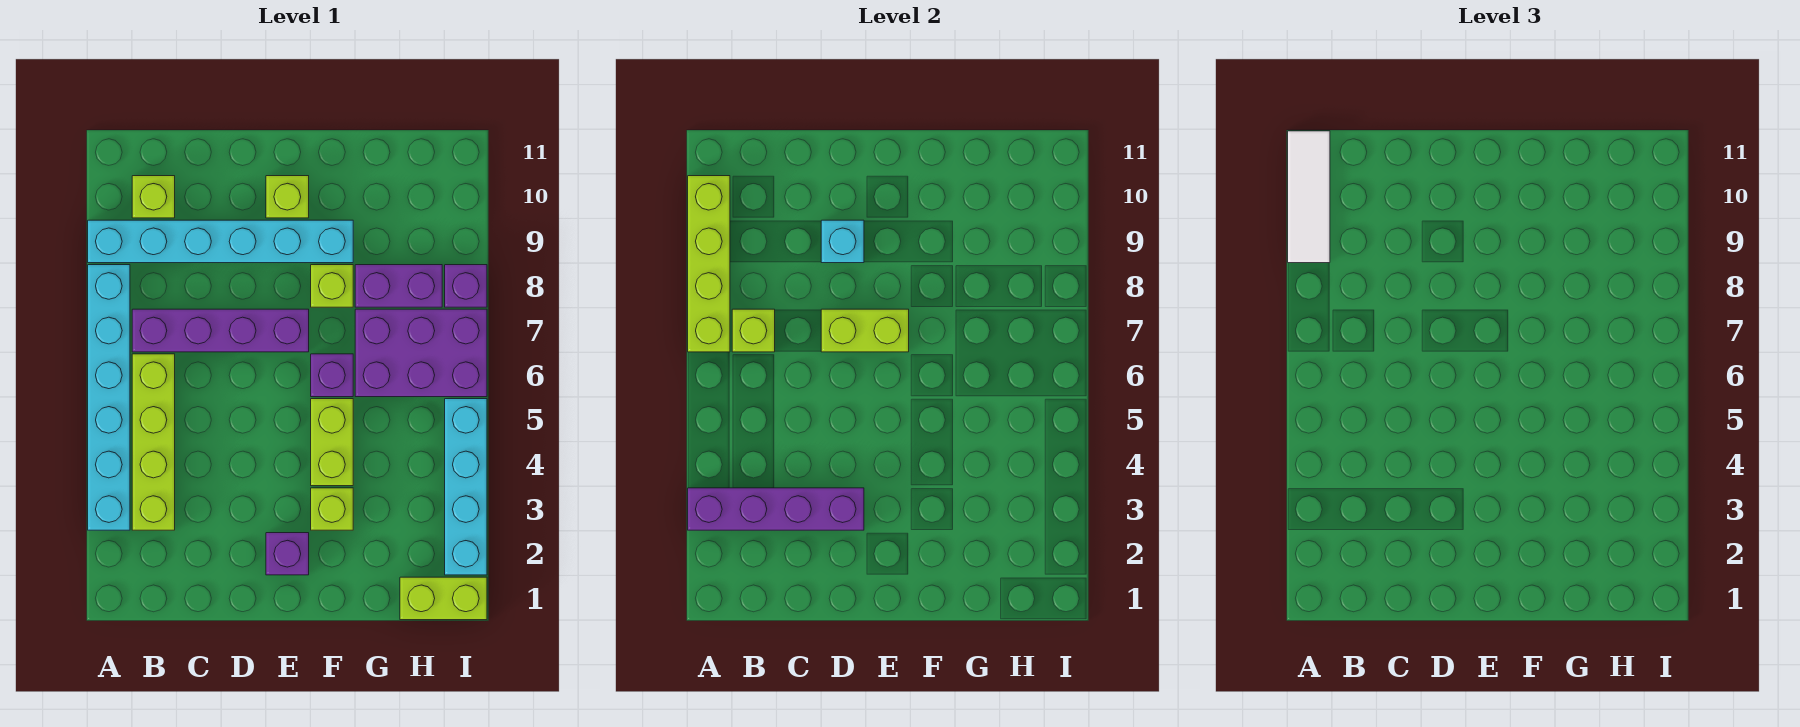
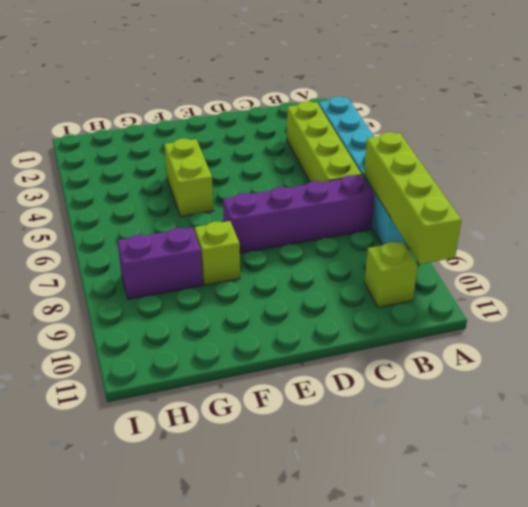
none -> cyan brick A9:F9 level 1
none -> purple brick E2 level 1
none -> lime brick E10 level 1

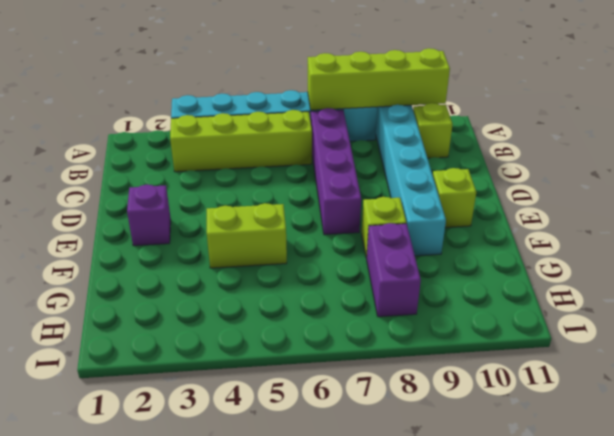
none -> lime brick F3 level 1
none -> purple brick F6 level 1
none -> purple brick G6:I7 level 1

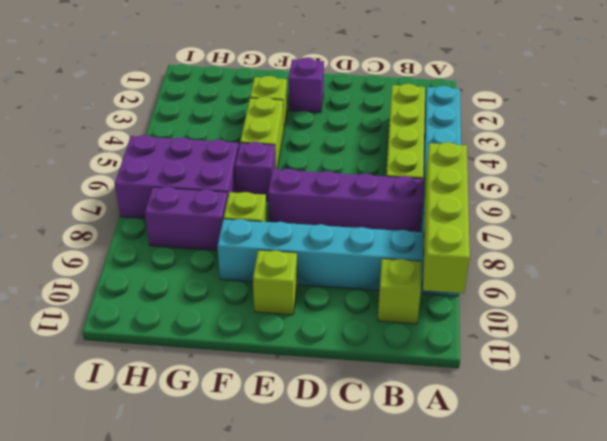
none -> lime brick H1:I1 level 1
none -> cyan brick I2:I5 level 1
none -> purple brick I8 level 1

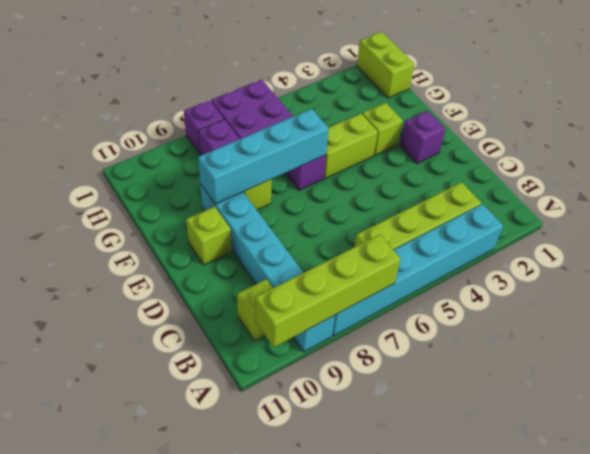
cyan brick F6:F9 level 2 -> cyan brick I2:I5 level 1
none -> purple brick B7:E7 level 1
none -> purple brick A3:D3 level 2
none -> lime brick B7 level 2

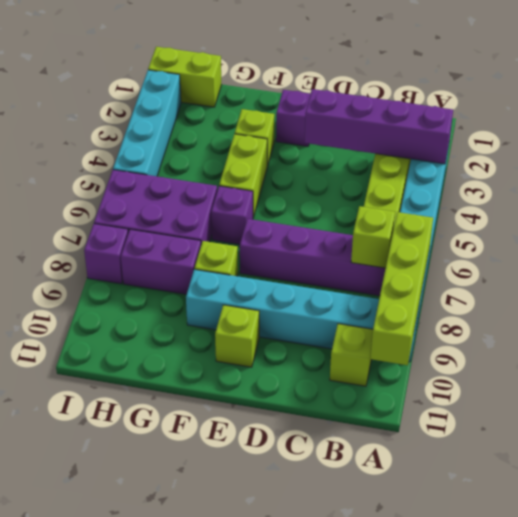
none -> lime brick D7:E7 level 2
none -> cyan brick D9 level 2
none -> white tile A9:A11 level 3

